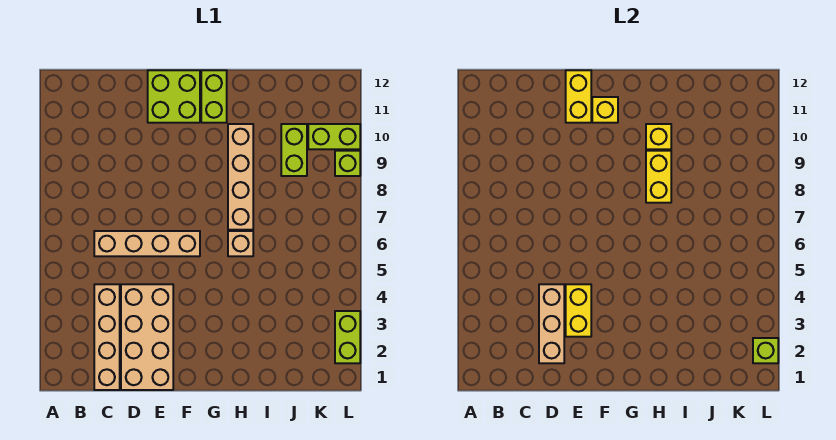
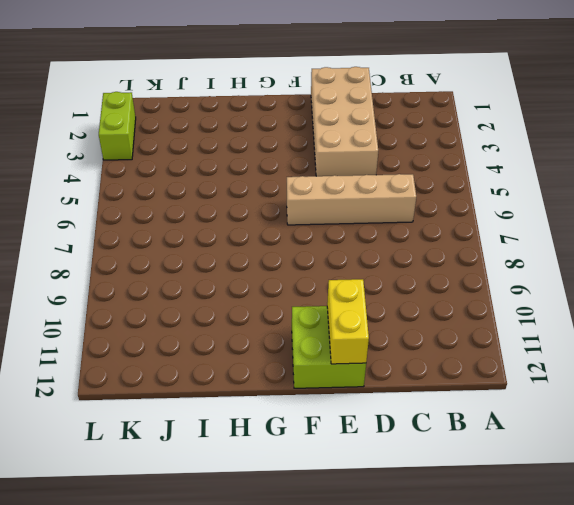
none -> tan brick C1:C4 level 1
none -> lime brick G11:G12 level 1
none -> tan brick H6 level 1

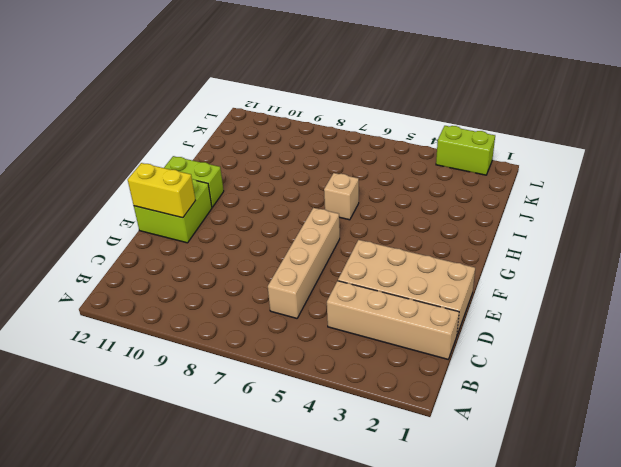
none -> tan brick H7:H10 level 1
none -> lime brick J9:J10 level 1
none -> lime brick K10:L10 level 1

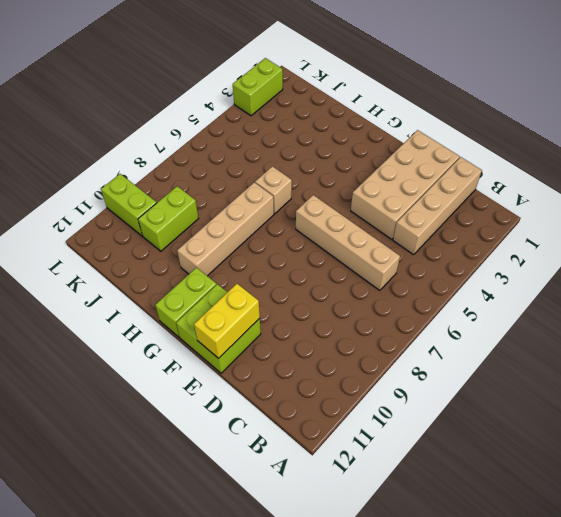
none -> lime brick L9 level 1
none -> tan brick D2:D4 level 2
none -> yellow brick E3:E4 level 2

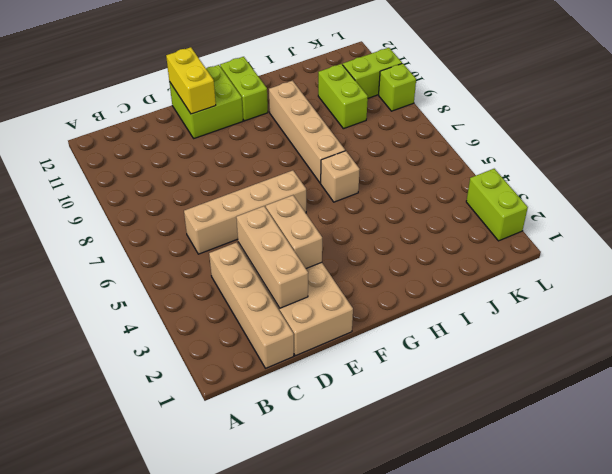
tan brick E3:E4 level 2 -> yellow brick E3:E4 level 2
none -> yellow brick F11 level 2
none -> yellow brick H8:H9 level 2
none -> yellow brick H10 level 2

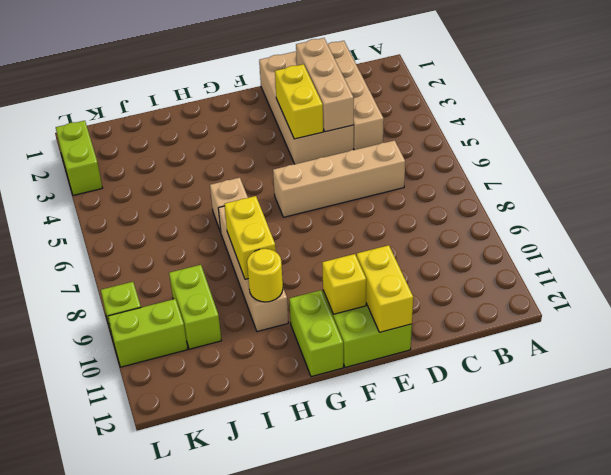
yellow round brick H10 level 2 -> yellow brick H10 level 2
none -> lime brick L2 level 2

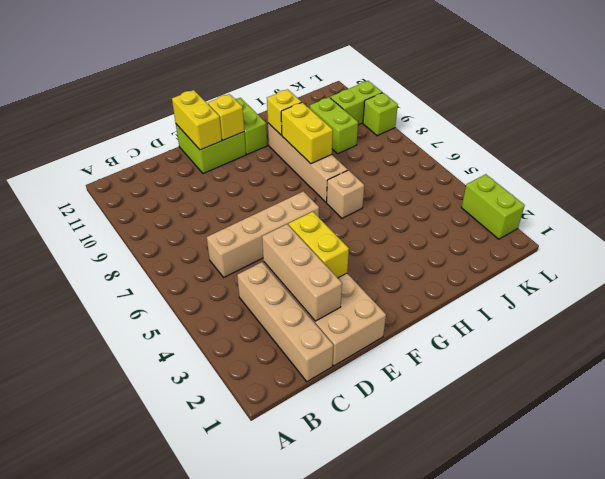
none -> lime brick L2 level 2

